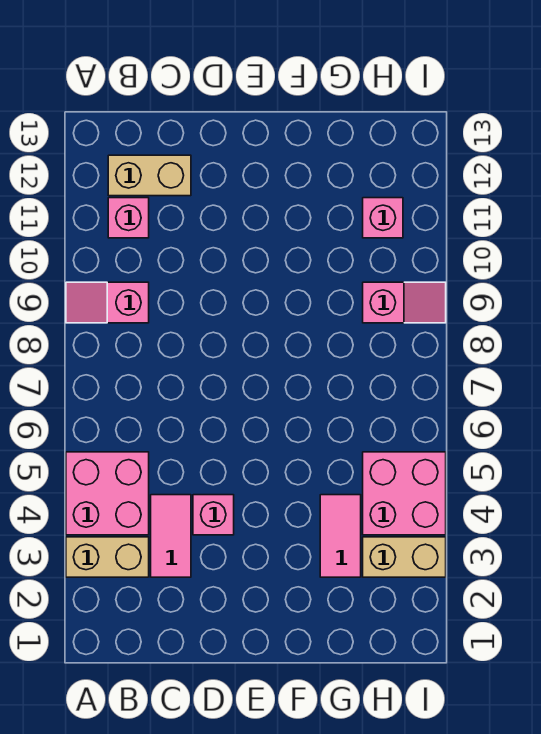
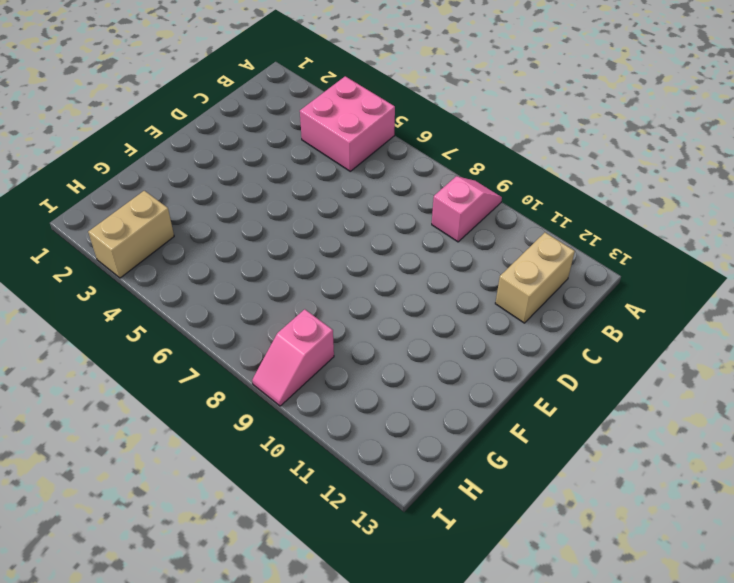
none -> tan brick A3:B3 level 1
none -> pink brick B11 level 1
none -> pink tile C3:C4 level 1

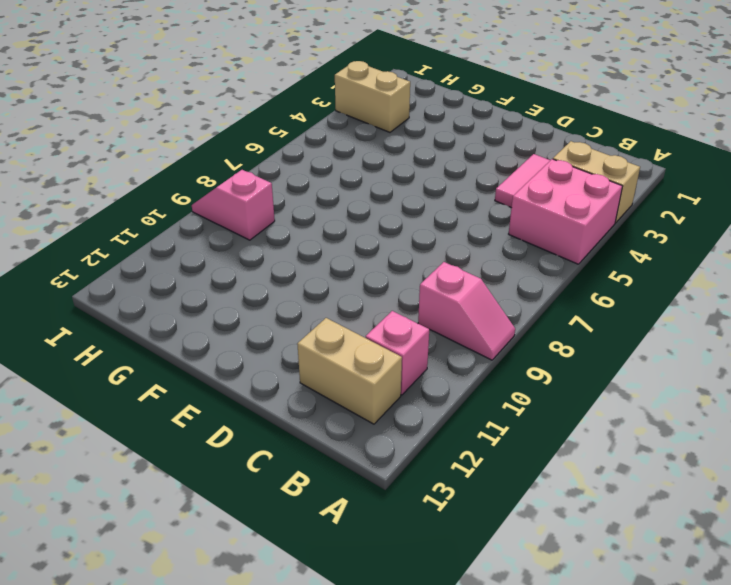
none -> pink brick D4 level 1
none -> pink tile G3:G4 level 1
none -> pink brick H4:I5 level 1

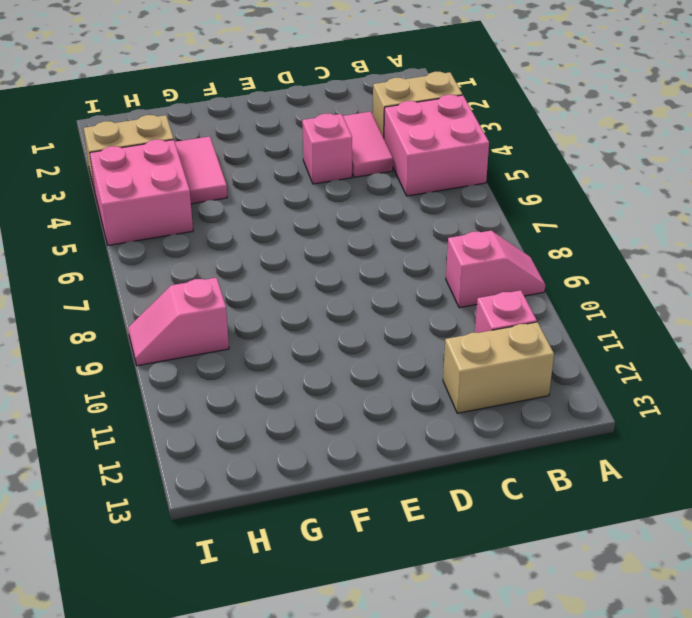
none -> pink brick H11 level 1

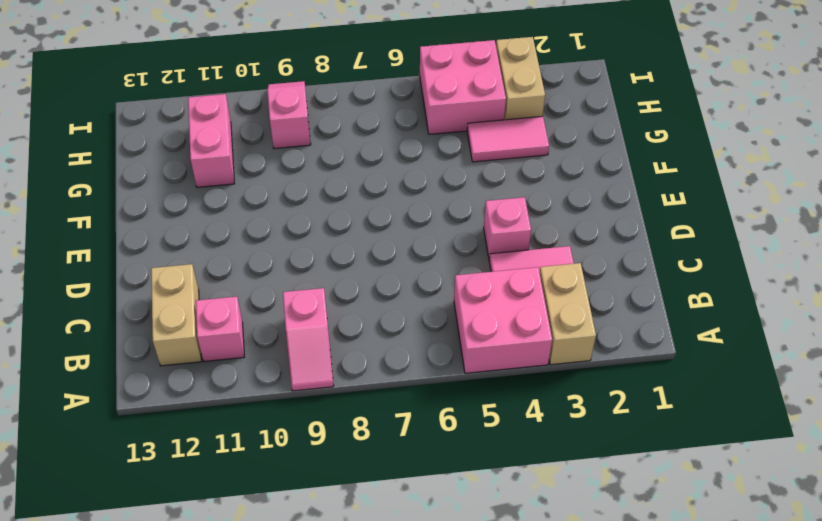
pink brick G11:H11 level 1 -> pink brick H11 level 1

